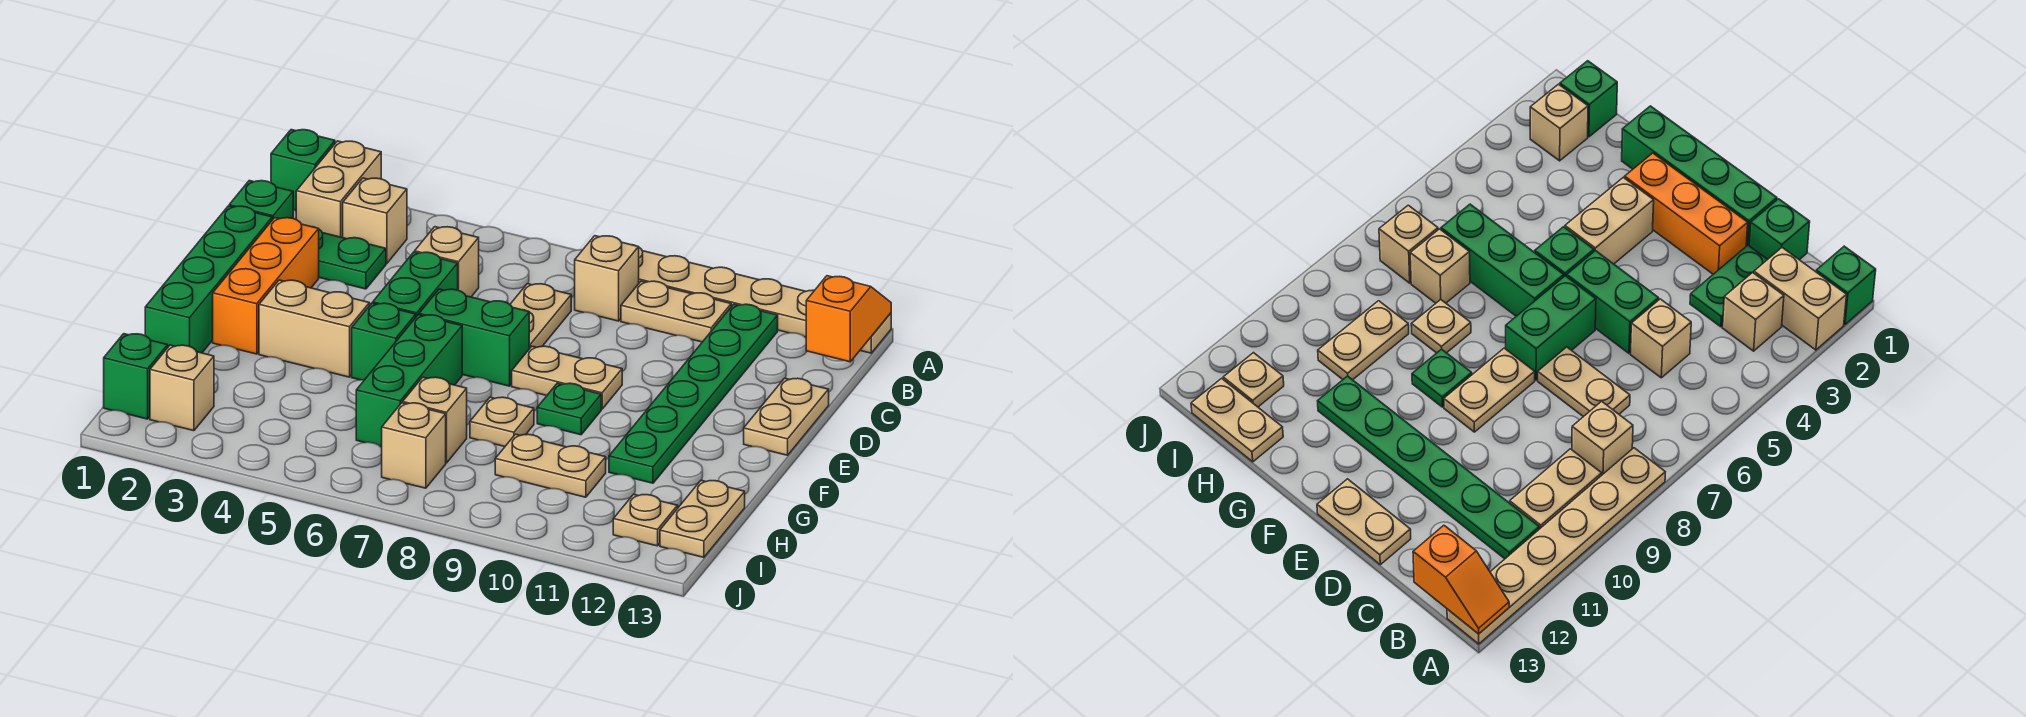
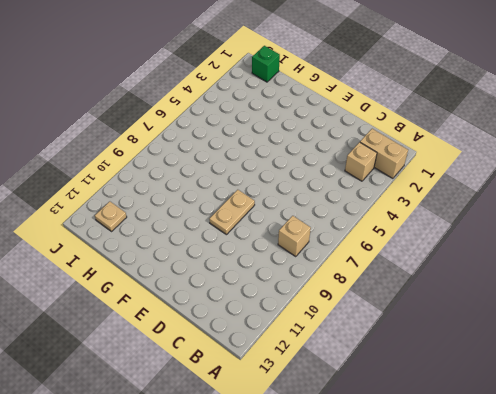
none -> green brick A1 level 1
none -> tan plate A8:A13 level 1
none -> tan plate B9:B10 level 1
none -> green plate B11:G11 level 1

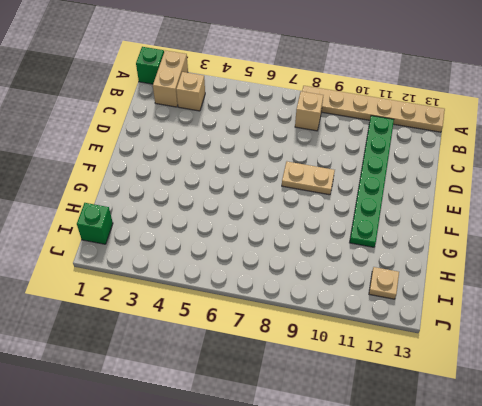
none -> tan plate B9:B10 level 1
none -> green brick C1 level 1
none -> green plate C2:C3 level 1
none -> tan brick C5 level 1

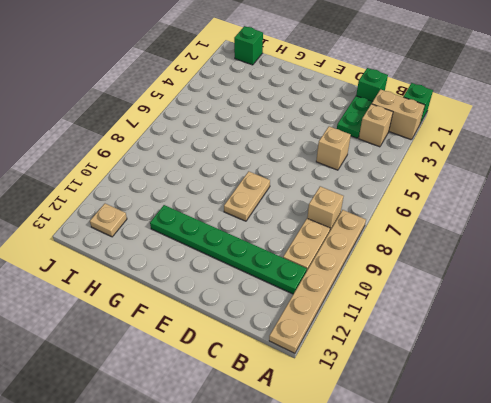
none -> tan plate C7:D7 level 1
none -> green brick D1:G1 level 1
none -> orange brick D2:F2 level 1
none -> green brick D5:E5 level 1

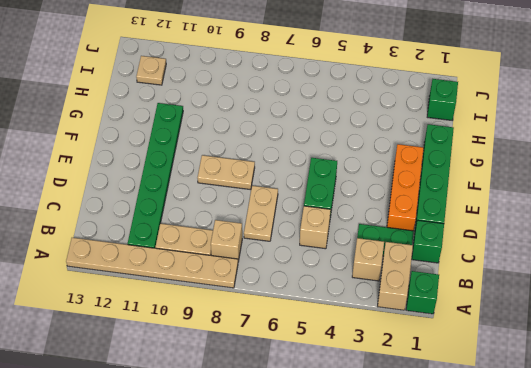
none -> tan plate D13:E13 level 1
none -> green brick E6:E7 level 1
none -> tan brick F3:F4 level 1
none -> green brick F5 level 1

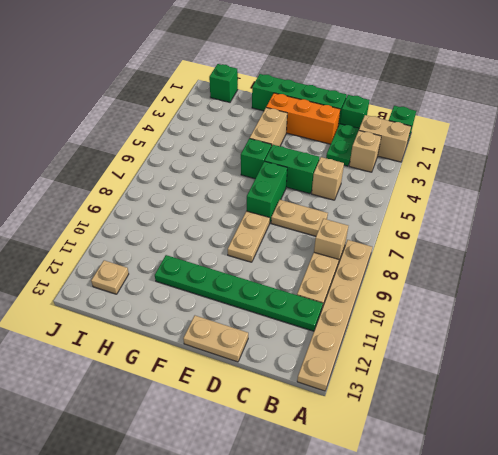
none -> green brick F6:H6 level 1
none -> green plate F9 level 1
none -> tan plate G8 level 1
none -> tan brick H7 level 1

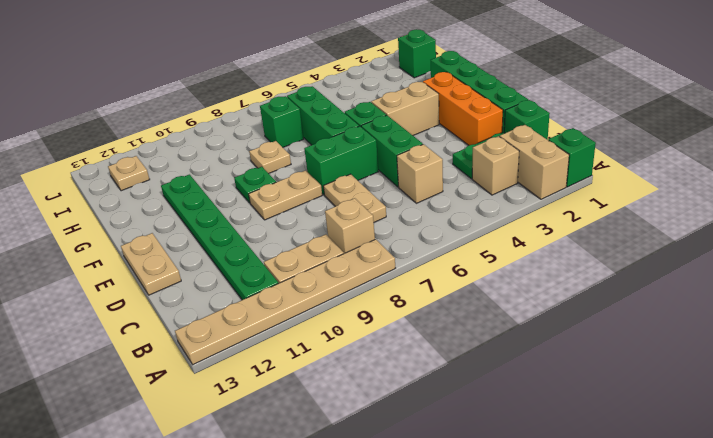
green brick H7 level 1 -> tan brick H7 level 1
none -> tan plate H9:H10 level 1
none -> tan plate H13:I13 level 1
none -> tan brick I2 level 1
none -> tan brick I7 level 1

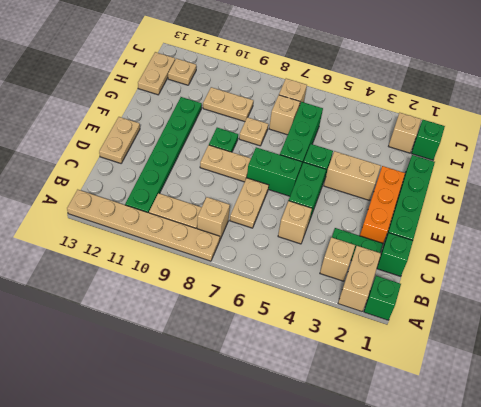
none -> orange slope A13:B13 level 2 top B

